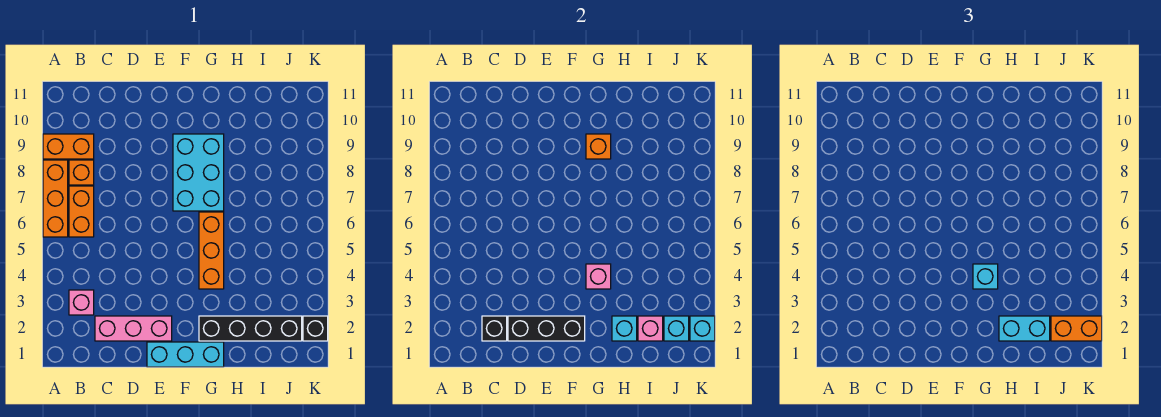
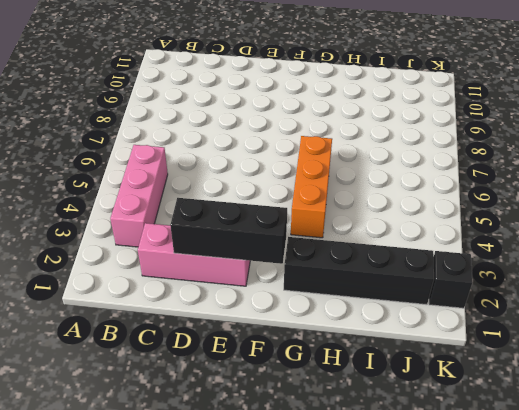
pink brick B3:B5 level 1 -> pink brick B3 level 1
none -> orange brick A6:A8 level 1
none -> orange brick A9:B9 level 1
none -> orange brick B6:B7 level 1

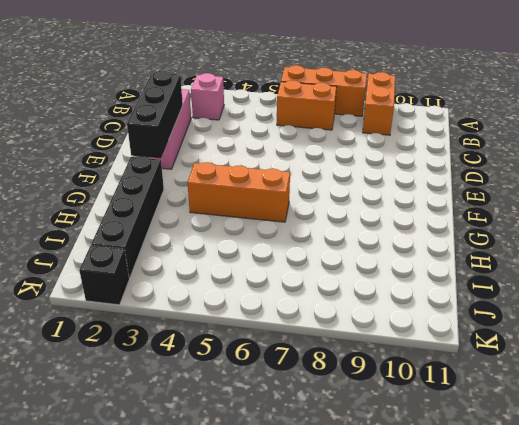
none -> orange brick B8 level 1
none -> cyan brick E1:G1 level 1
none -> cyan brick F7:G9 level 1

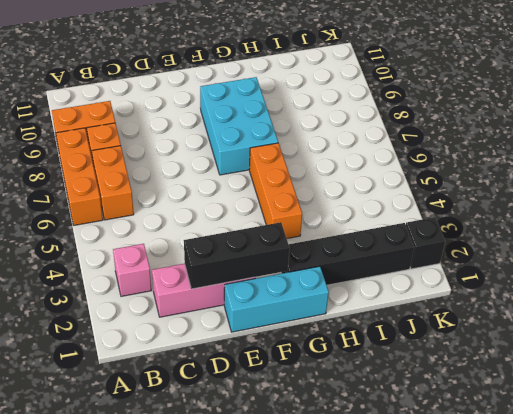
none -> black brick C2 level 2
none -> pink brick G4 level 2
none -> orange brick G9 level 2

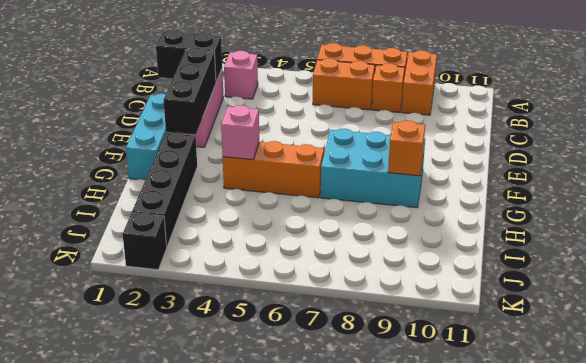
black brick C1:C2 level 2 -> black brick C2 level 2
none -> cyan brick H2 level 2
none -> pink brick I2 level 2
none -> cyan brick J2 level 2

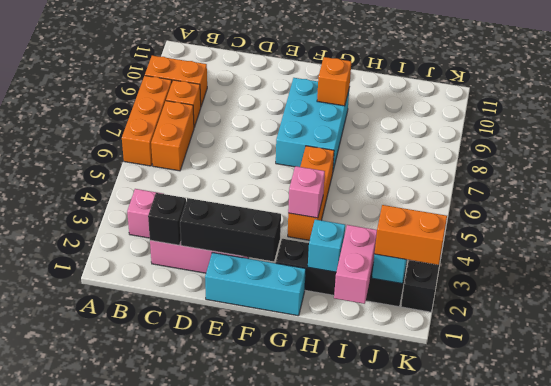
pink brick I1:I2 level 2 -> pink brick I2 level 2
none -> cyan brick K2 level 2
none -> cyan brick G4 level 3
none -> cyan brick H2:I2 level 3

